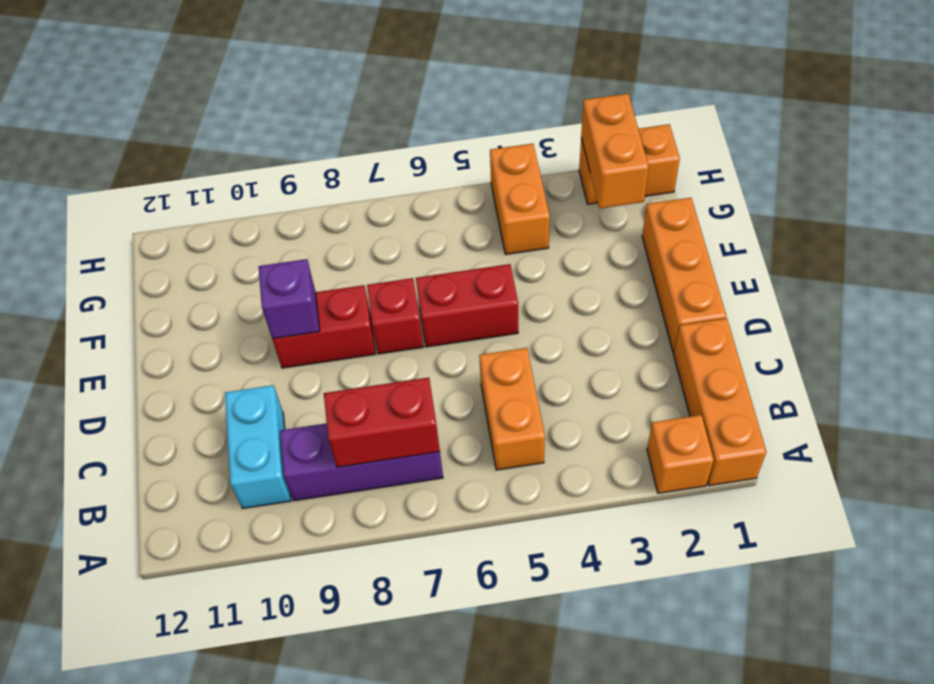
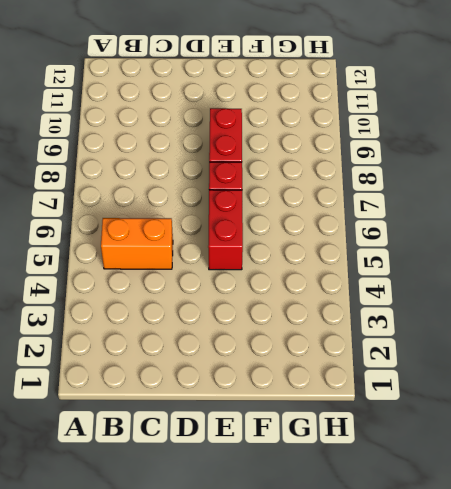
none -> orange brick A1:C1 level 1
none -> orange brick A2 level 1
none -> purple brick B7:B9 level 1

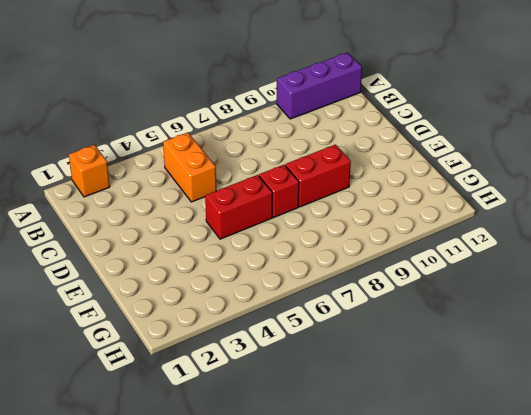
purple brick A10:A12 level 1 -> purple brick B7:B9 level 1
none -> orange brick A1:C1 level 1
none -> cyan brick B10:C10 level 1
none -> orange brick D1:F1 level 1

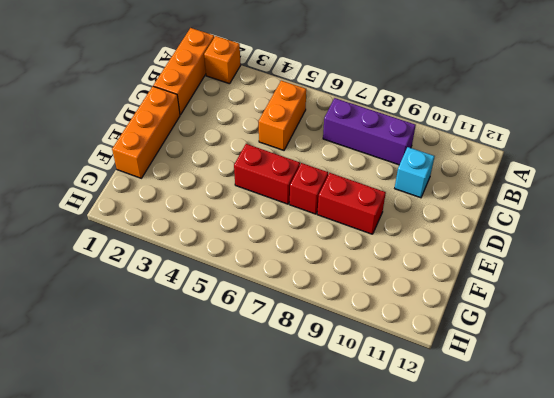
cyan brick C10 level 1 -> cyan brick B10:C10 level 1
none -> orange brick G4:H4 level 1
none -> orange brick H1:H2 level 1
none -> red brick B7:B8 level 2

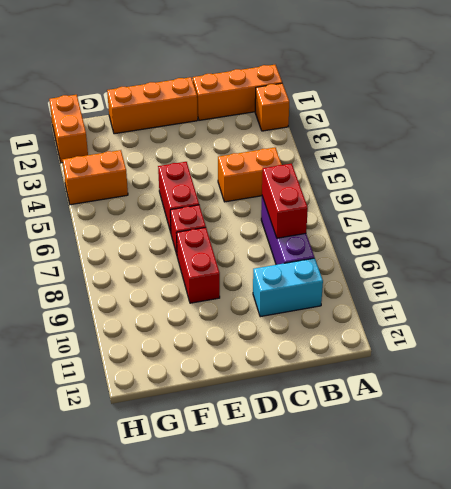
none -> purple brick E9 level 2
none -> orange brick G2:H2 level 2

